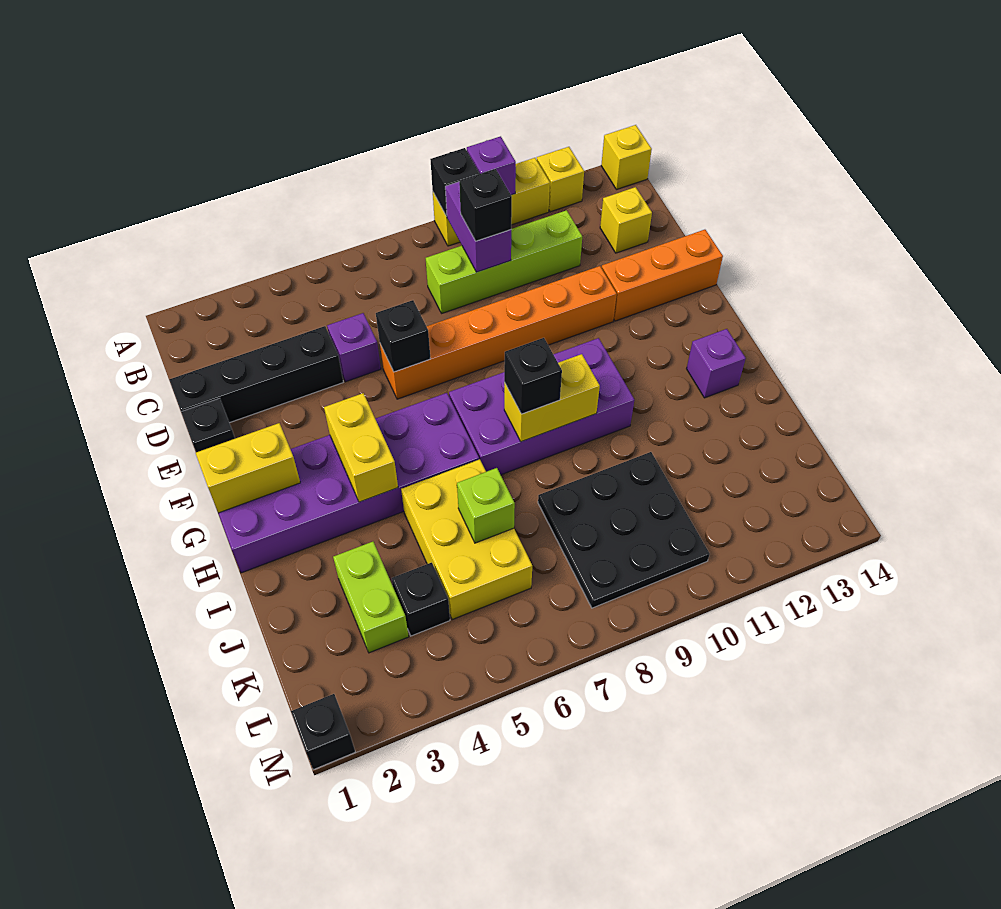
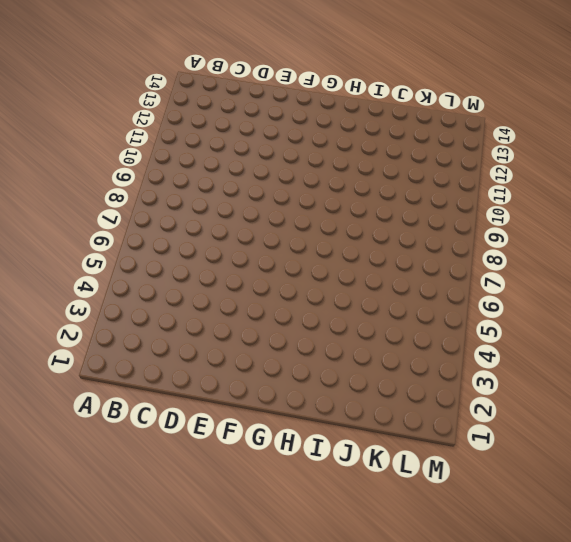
none -> yellow brick A9:A11 level 1
none -> yellow brick A12 level 1
none -> yellow brick A14 level 1

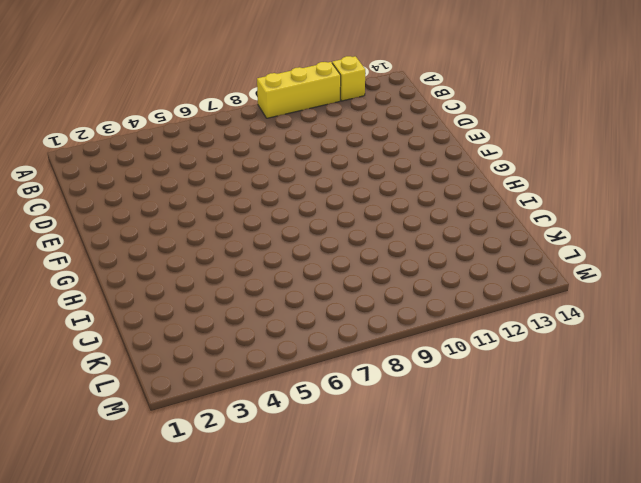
none -> yellow brick A14 level 1
none -> lime brick C8:C11 level 1
none -> yellow brick C13 level 1

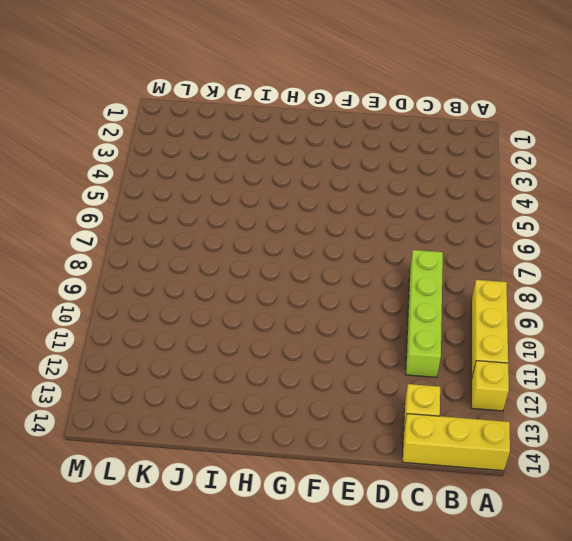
yellow brick A14:C14 level 1 -> yellow brick A14 level 1
none -> black brick D1:D4 level 1
none -> purple brick D5 level 1
none -> black brick E1 level 1

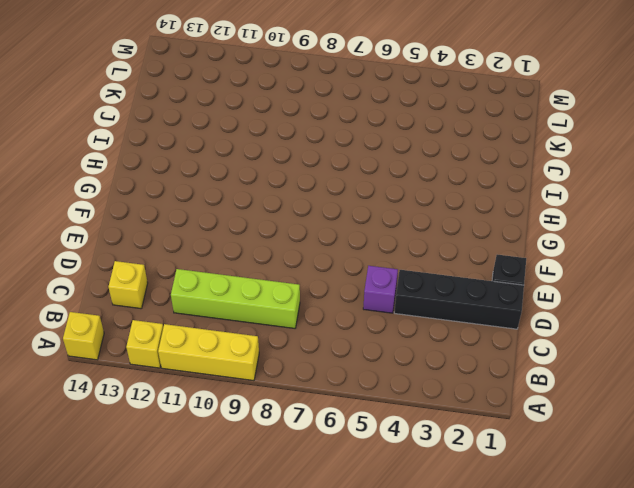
none -> orange brick E6:E11 level 1
none -> orange brick E12:E14 level 1
none -> purple brick G1:H6 level 1

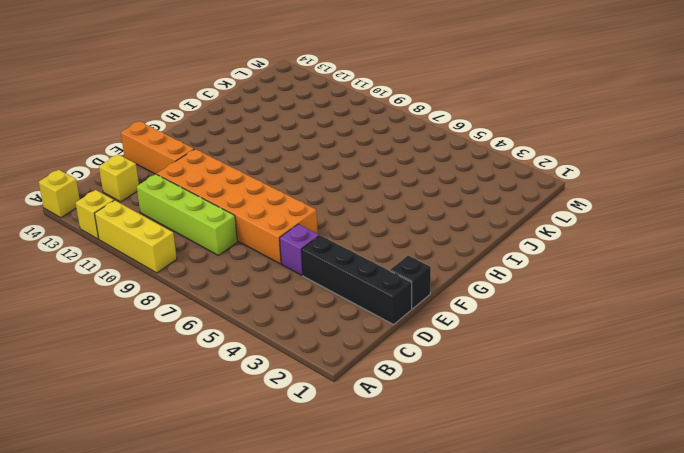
orange brick D6:E11 level 1 -> orange brick E6:E11 level 1
none -> purple brick G1:H6 level 1
none -> purple brick G7:H10 level 1
none -> purple brick H13 level 1

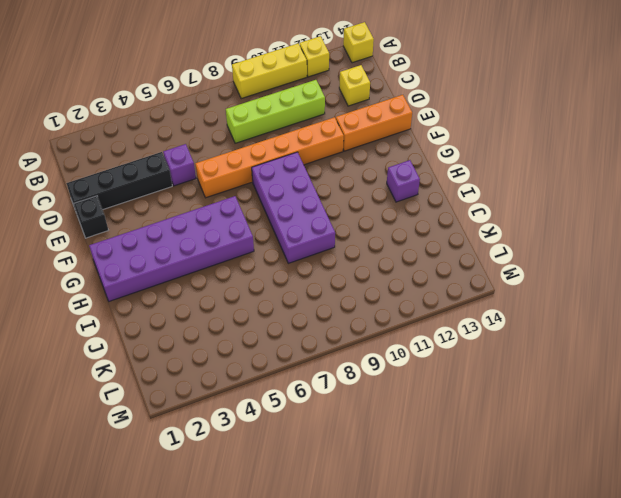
purple brick F8:I9 level 1 -> purple brick G7:H10 level 1
none -> yellow brick I5:K6 level 1
none -> lime brick J3:K3 level 1
none -> black plate J8:L10 level 1

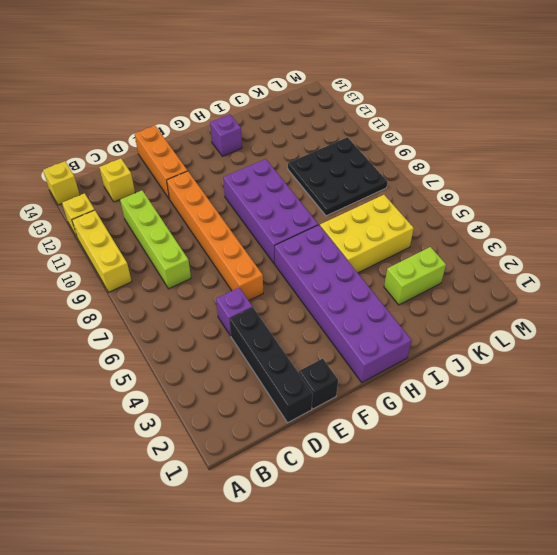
none -> black brick K4 level 1
none -> black brick M1 level 1
none -> black brick A9 level 2

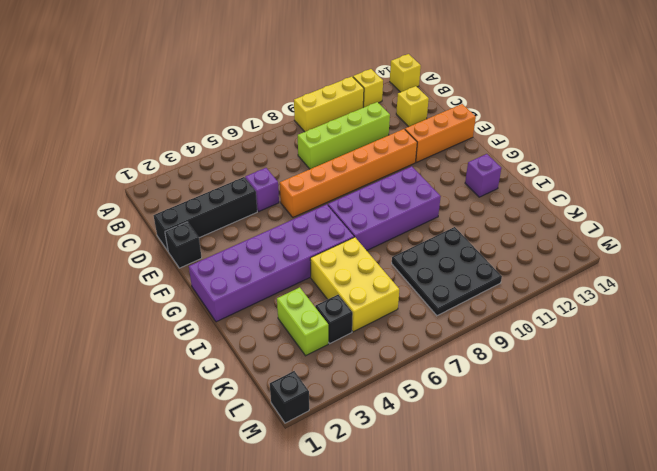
none -> black brick A9 level 2
none -> purple brick A10 level 2
none -> purple brick B9:C9 level 2

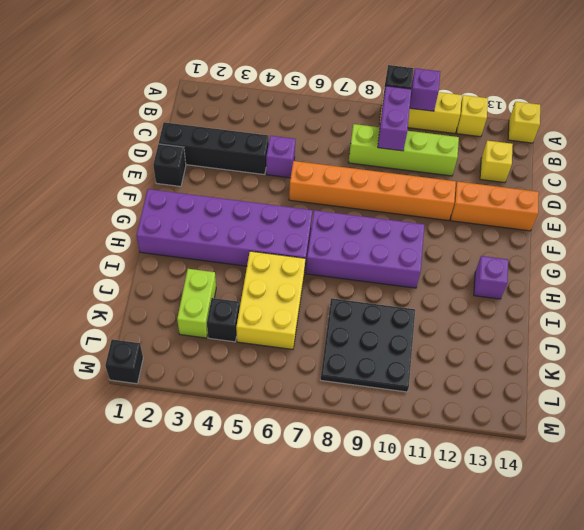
none -> black brick E6 level 2
none -> yellow brick G1:G2 level 2
none -> yellow brick G4:H4 level 2

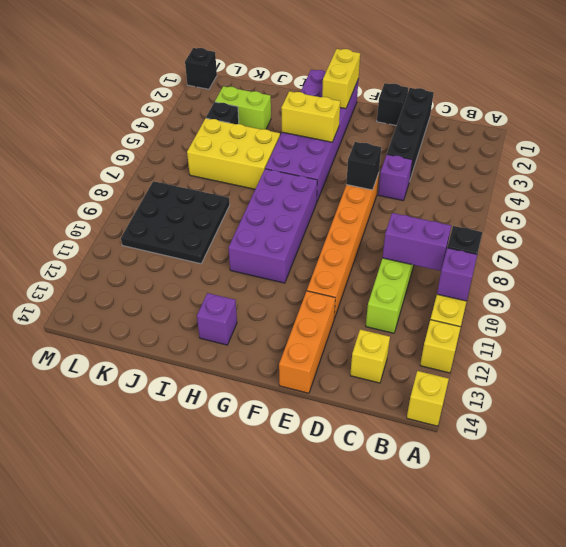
none -> yellow brick H8:H9 level 2
none -> lime brick J6 level 2
none -> black brick C9 level 3

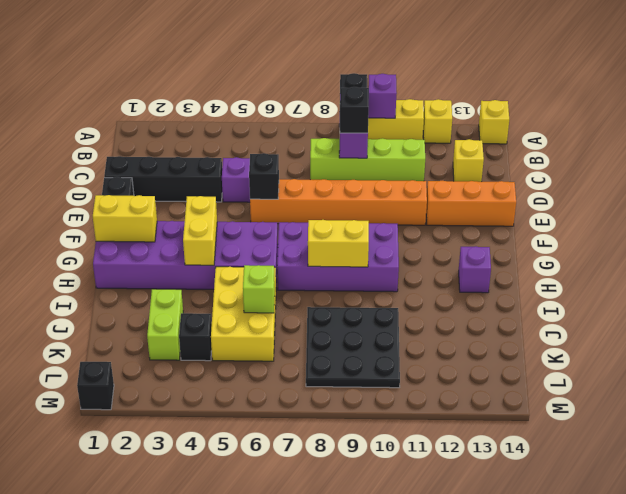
none -> black brick H8 level 3

